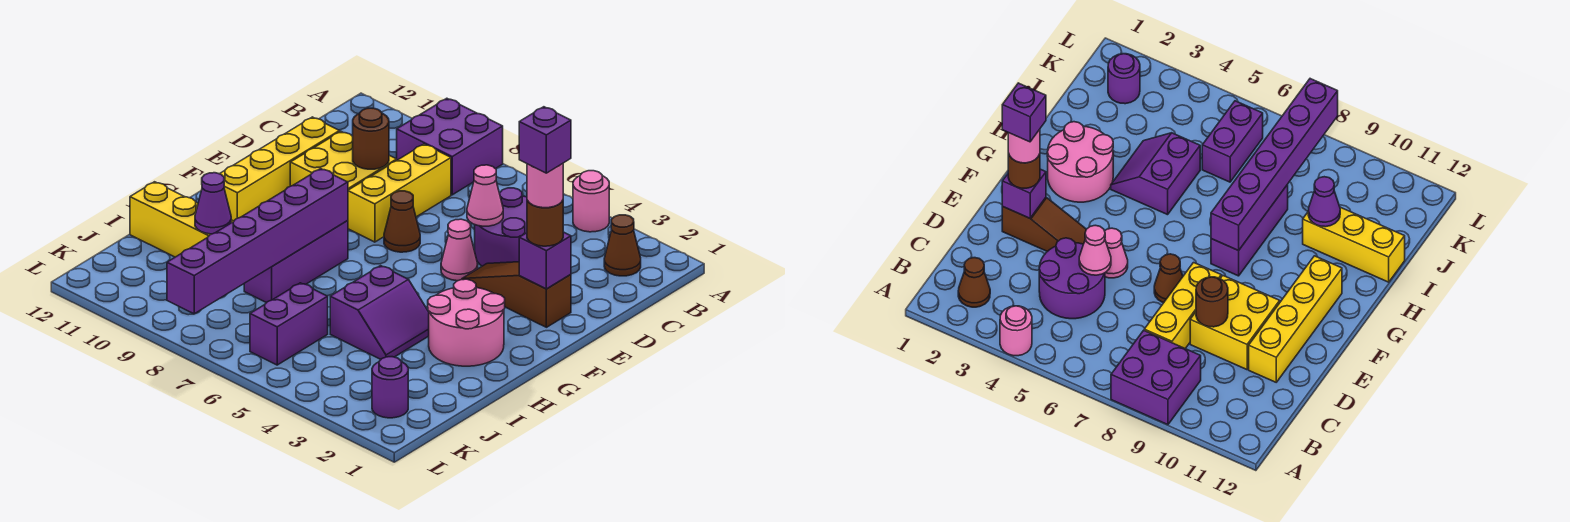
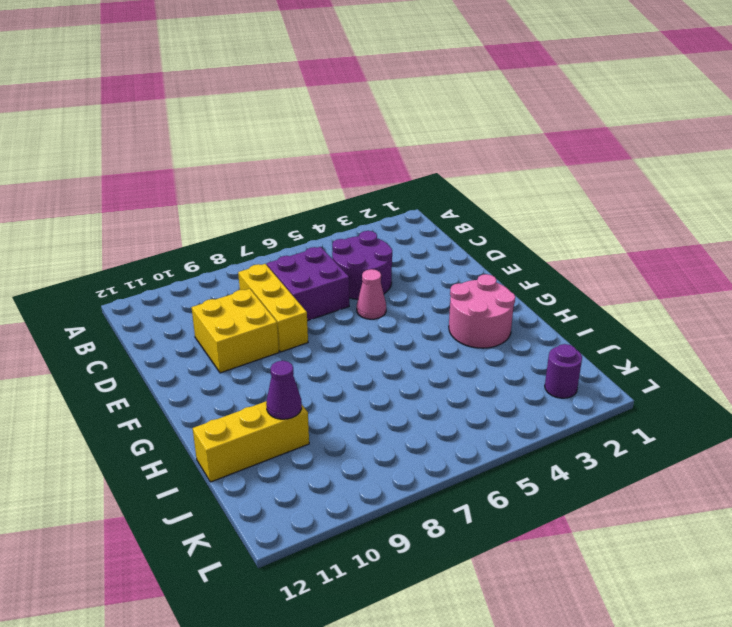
purple brick C6:D7 level 1 -> purple brick A8:B9 level 1
none -> pink round brick A4 level 1
none -> brown cone B2 level 1
none -> yellow brick D11:G11 level 1

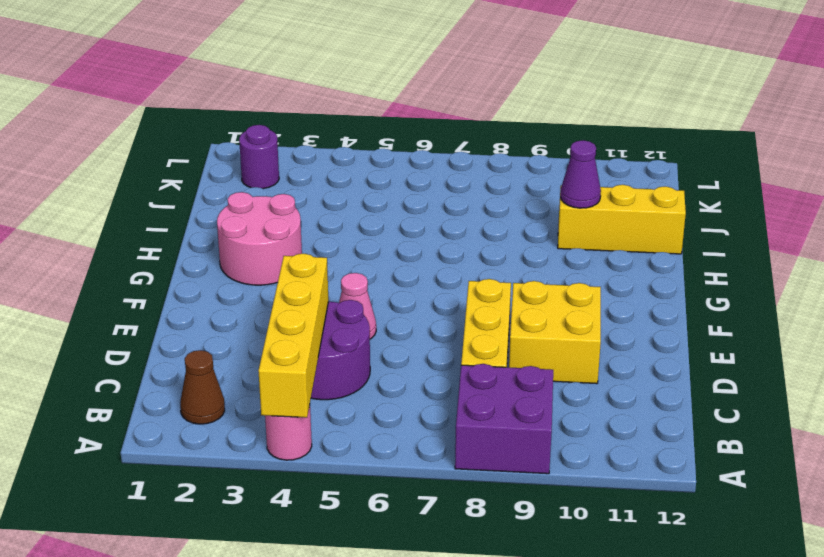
yellow brick A4:D4 level 2 -> yellow brick D11:G11 level 1
none -> brown slope E2:E4 level 1 top 2
none -> brown cone E7 level 1
none -> purple brick G8:I8 level 1

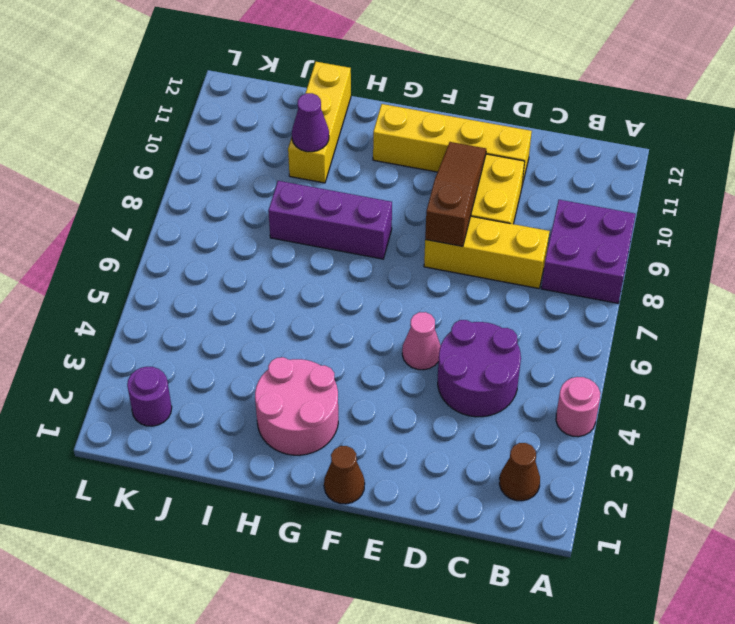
brown slope E8:E10 level 2 top 8 -> brown slope E2:E4 level 1 top 2
brown cone F1 level 1 -> brown cone E7 level 1
none -> purple slope H4:I5 level 1 top 5
none -> purple brick J6:K6 level 1
none -> pink cone D5 level 2

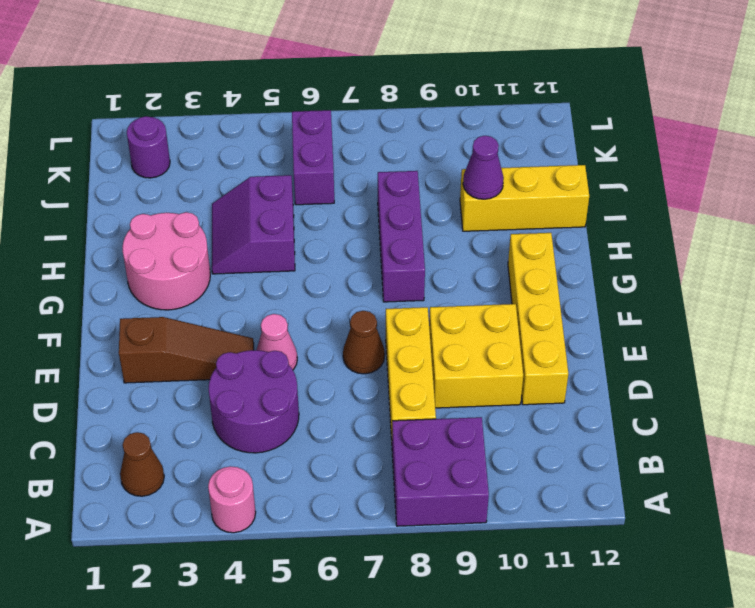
none -> pink cone D5 level 2
none -> brown round brick D9 level 2
none -> purple brick E2 level 2

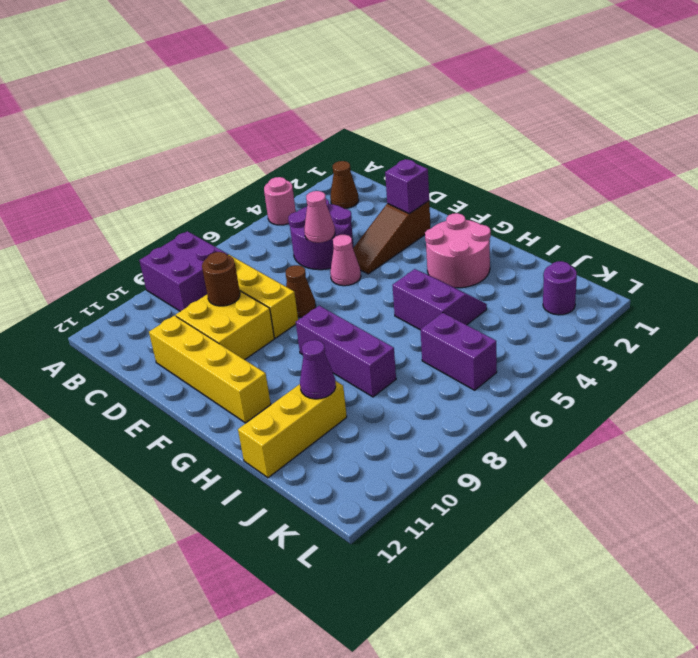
none -> purple brick G8:L8 level 2
none -> brown round brick E2 level 3
none -> pink round brick E2 level 4

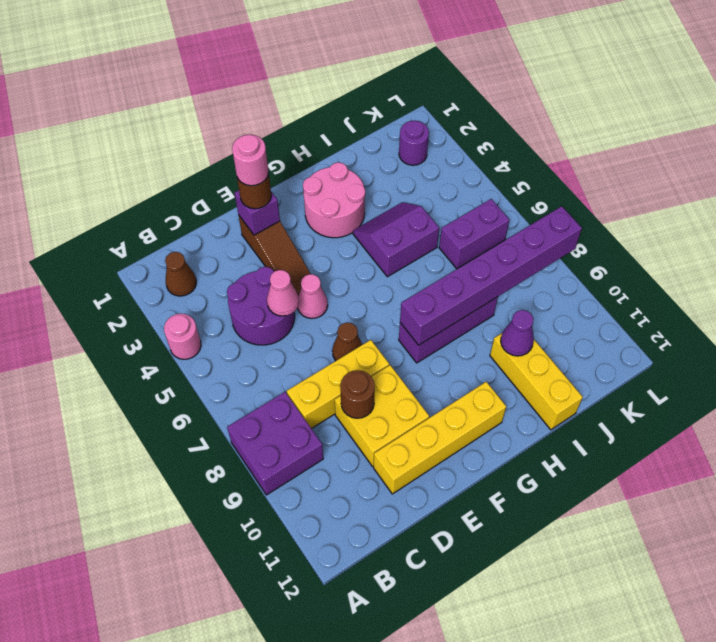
none -> purple brick E2 level 5

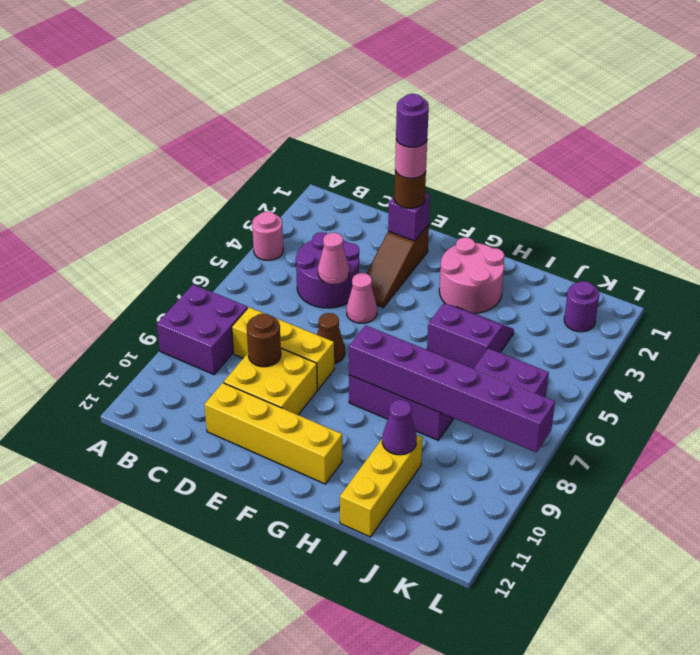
purple round brick E2 level 5 -> purple brick E2 level 5
none -> brown cone B2 level 1

